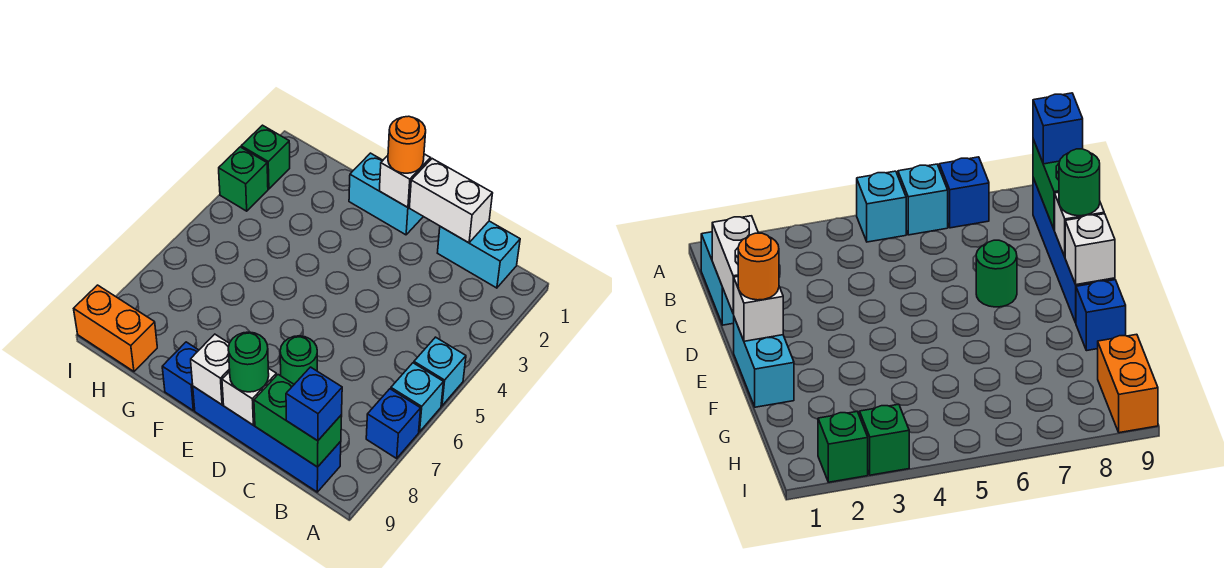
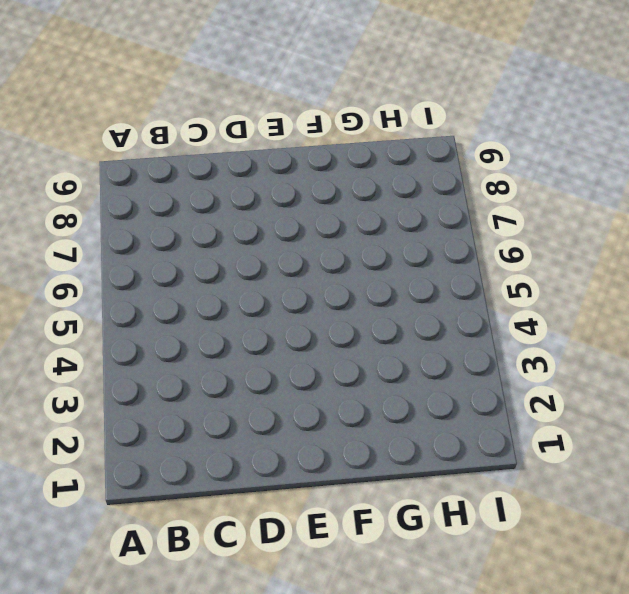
none -> cyan brick A5 level 1
none -> cyan brick A6 level 1
none -> blue brick A7 level 1

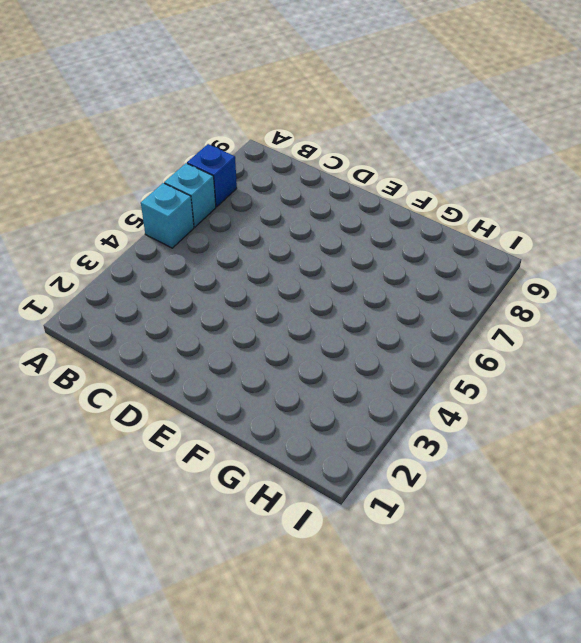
none -> cyan brick B1:C1 level 1
none -> blue brick B9:E9 level 1
none -> green round brick D7 level 1

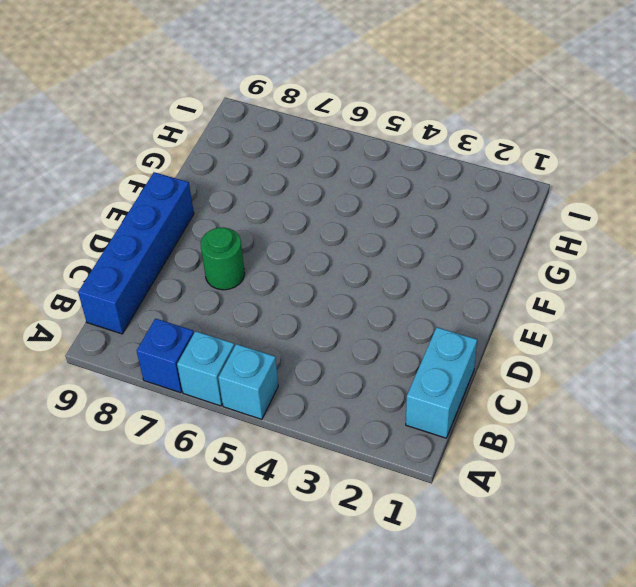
none -> cyan brick E1:F1 level 1
none -> blue brick F9 level 1
none -> orange brick H9:I9 level 1

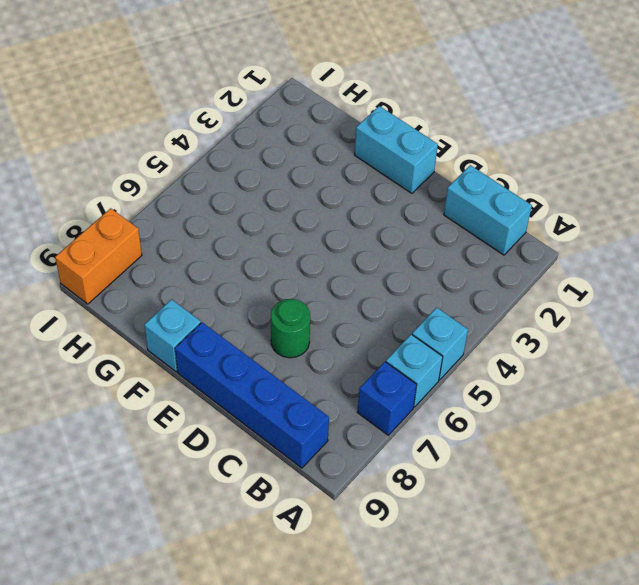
cyan brick F9 level 1 -> blue brick F9 level 1
orange brick I8:I9 level 1 -> orange brick H9:I9 level 1
none -> green brick I2 level 1
none -> green brick I3 level 1
none -> green brick B9:C9 level 2

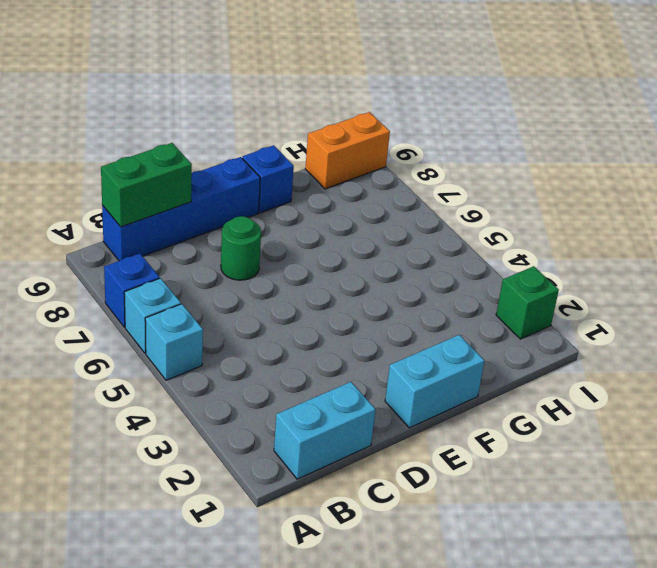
none -> green brick I3 level 1
none -> white brick C1:D1 level 2
none -> white brick D9 level 2

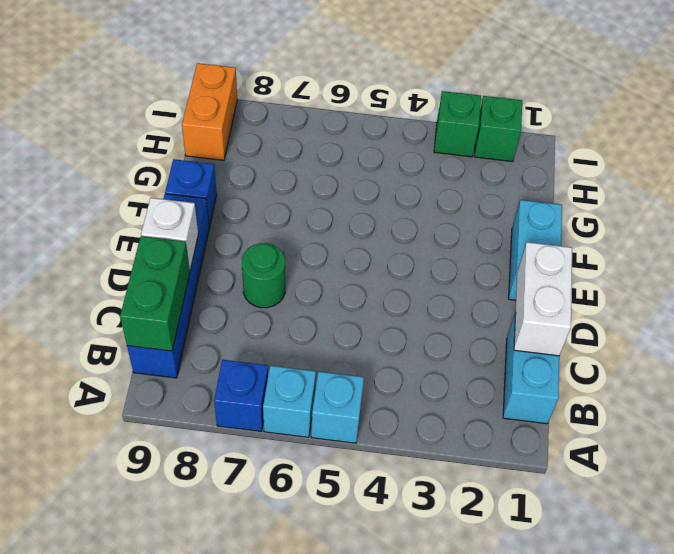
none -> white brick E1 level 2
none -> white brick E9 level 2
none -> blue brick B9 level 3

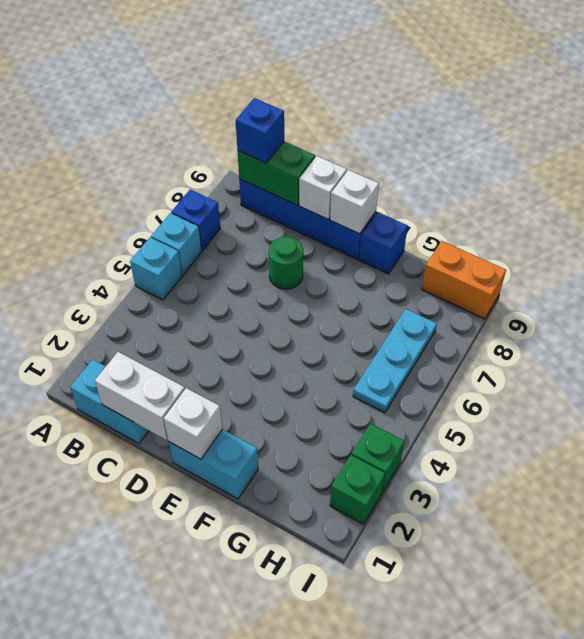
cyan plate H5:H7 level 1 -> none
none -> green round brick D9 level 3
none -> orange round brick E1 level 3

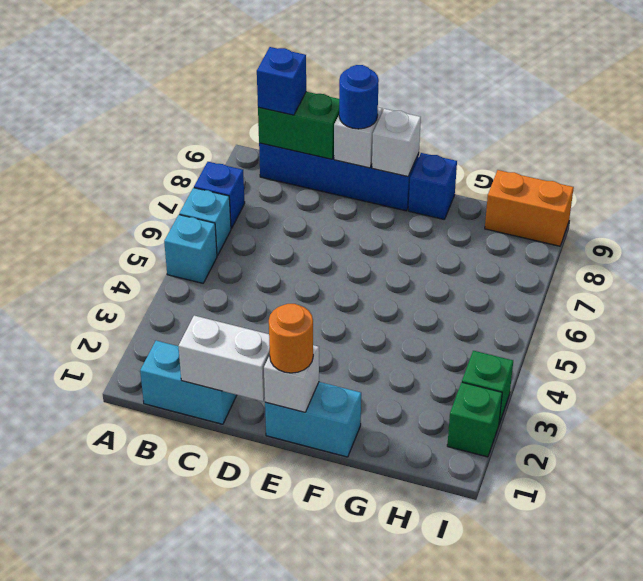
blue round brick D9 level 3 -> green round brick D9 level 3
none -> green round brick D7 level 1

